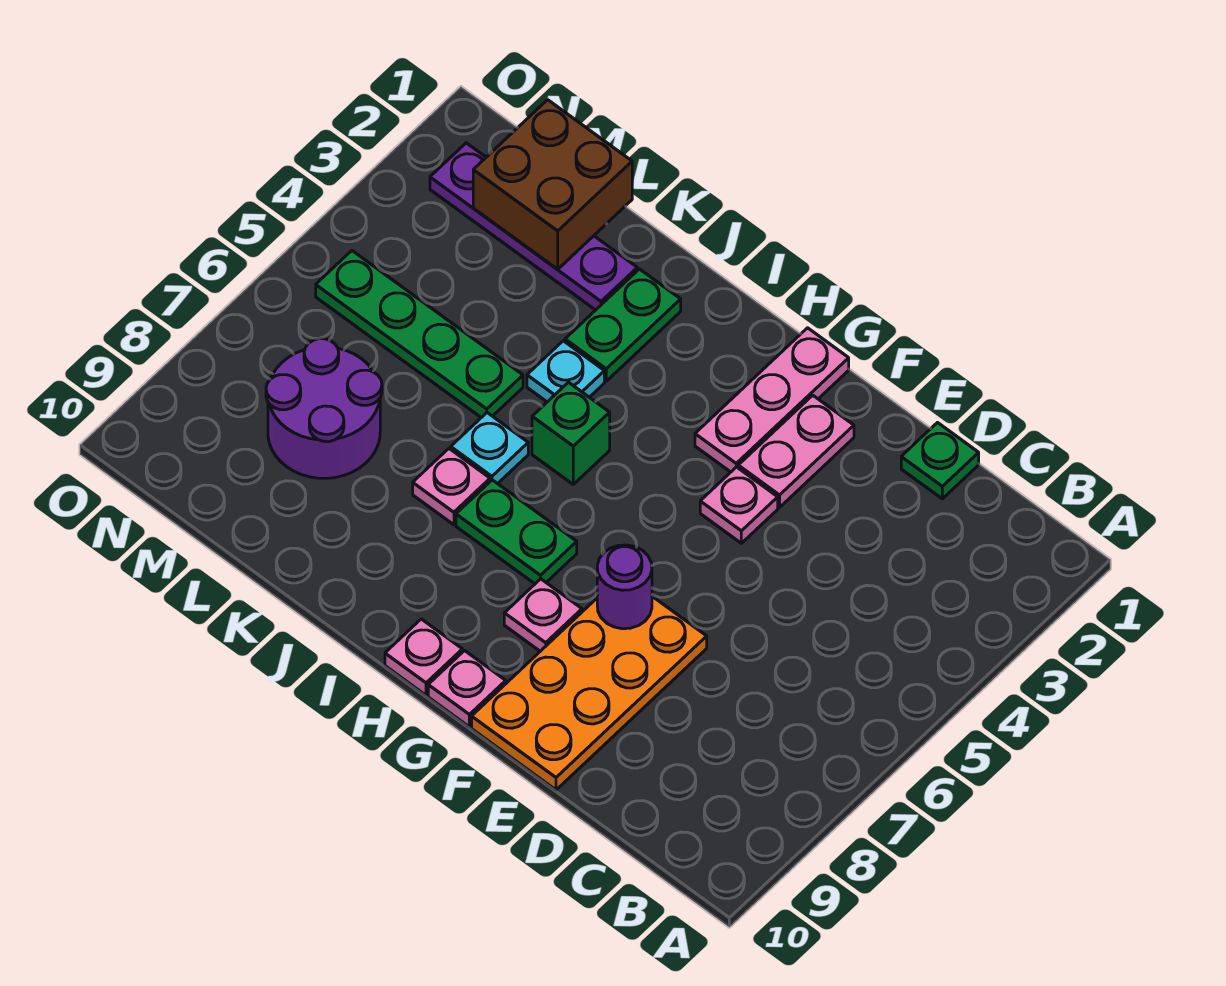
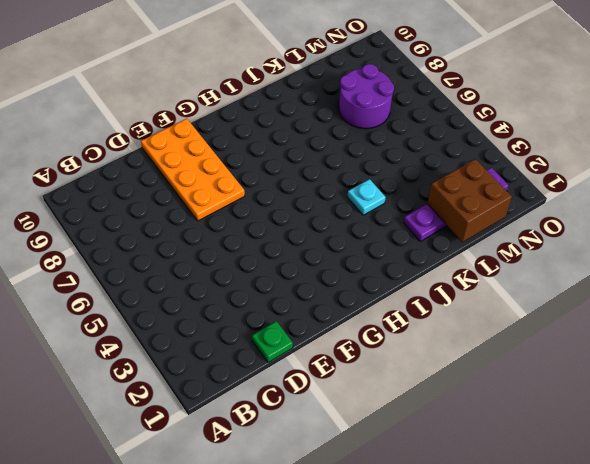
none -> pink plate F2:F3 level 1
none -> pink plate F4 level 1
none -> pink plate G1:G3 level 1

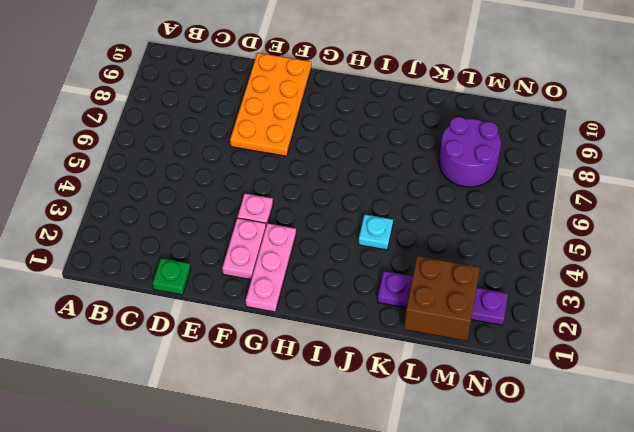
none -> pink plate G8 level 1
none -> pink plate G10 level 1
none -> green plate H7:I7 level 1

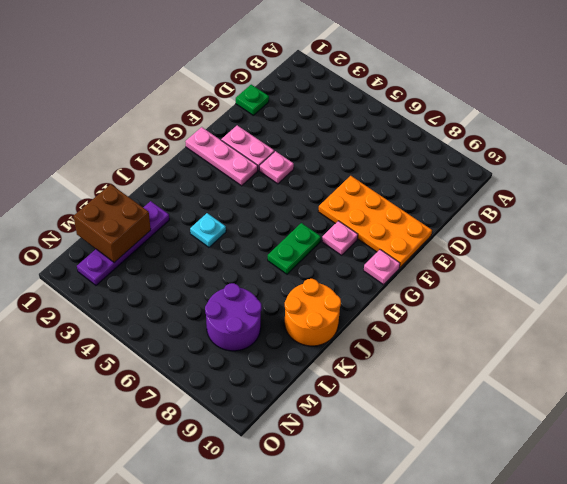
orange round brick J9:K10 level 1 -> none
none -> pink plate H10 level 1
none -> green brick I5 level 1
none -> green plate J2:J3 level 1

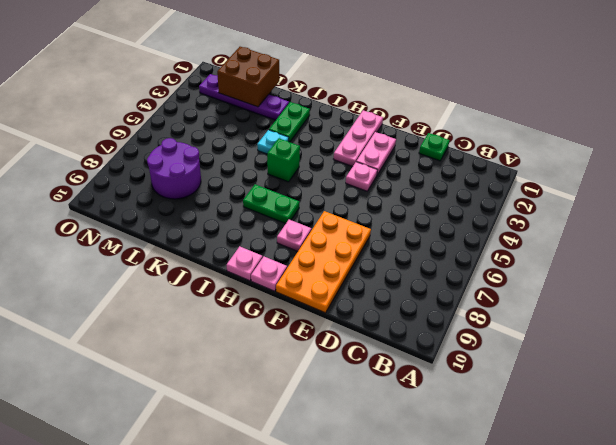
none -> cyan plate J6 level 1
none -> pink plate J7 level 1
none -> green plate K5:N5 level 1

